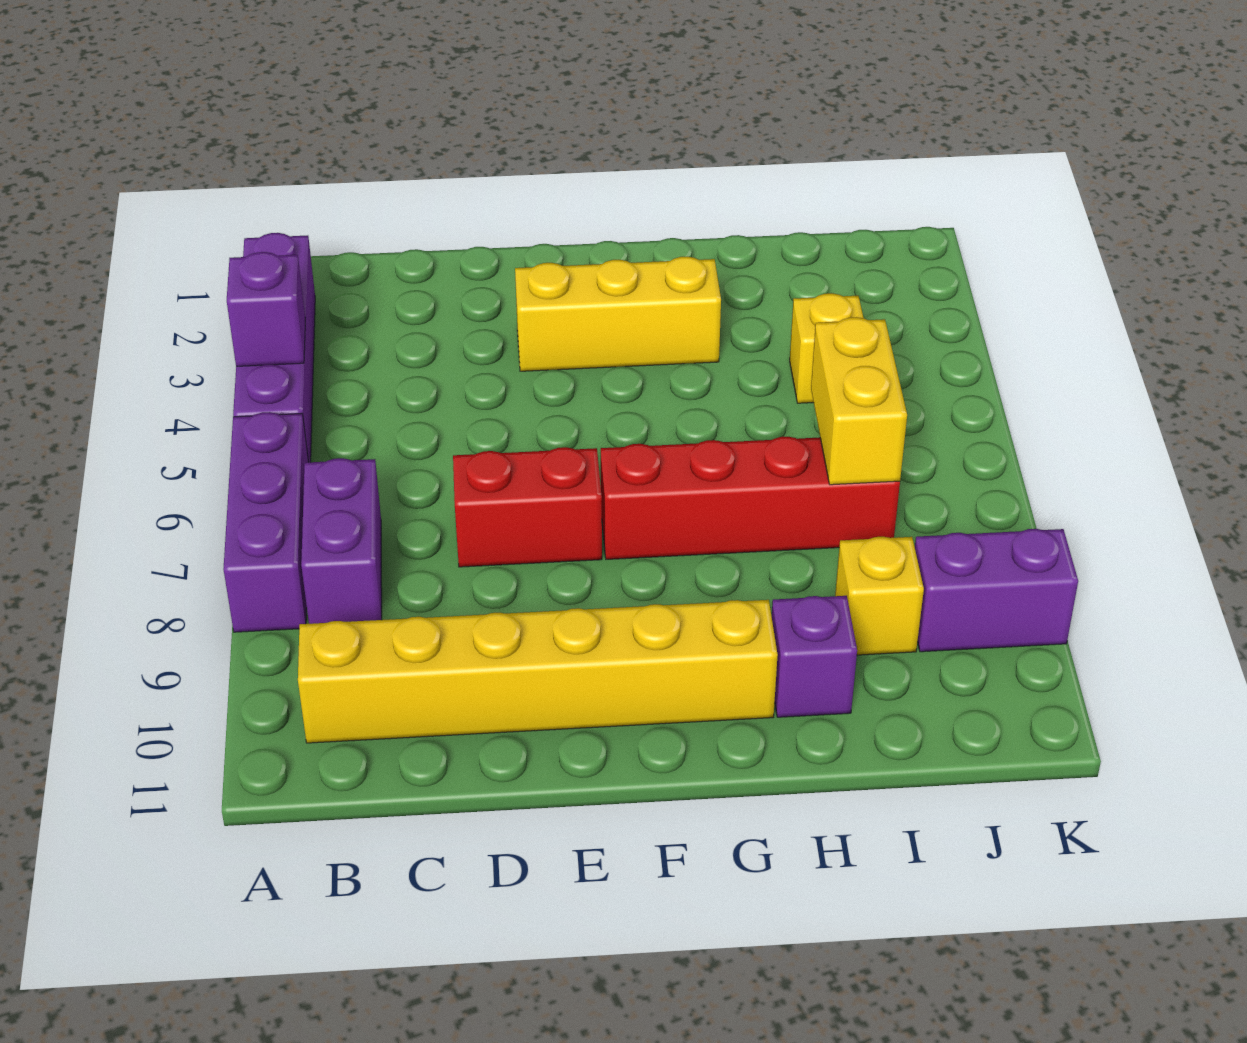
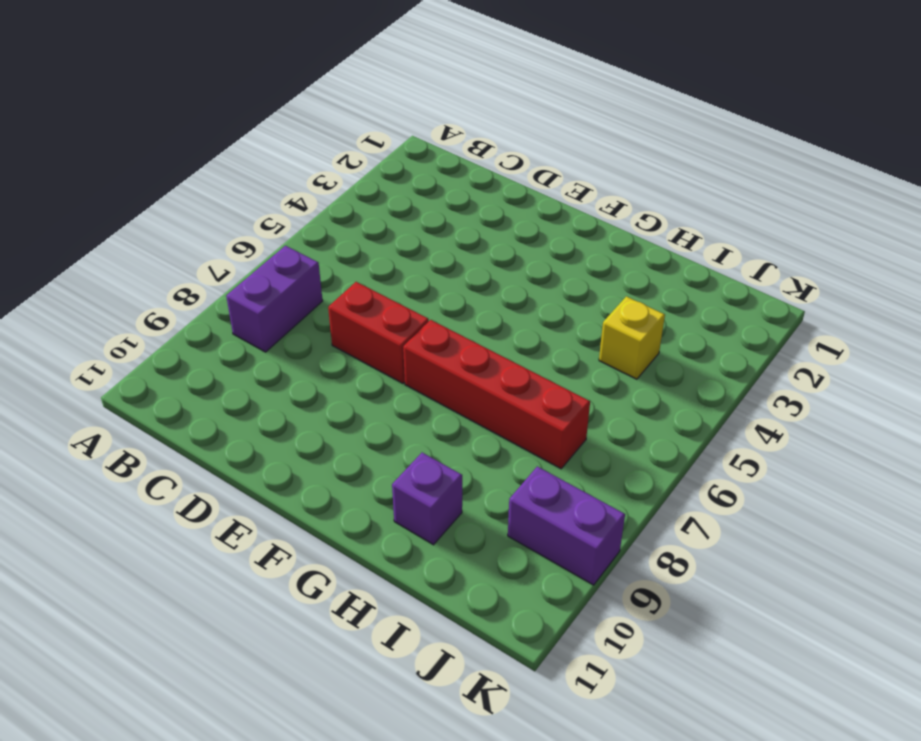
none -> purple brick A2:A5 level 1
none -> purple brick A6:A8 level 1
none -> yellow brick B10:G10 level 1

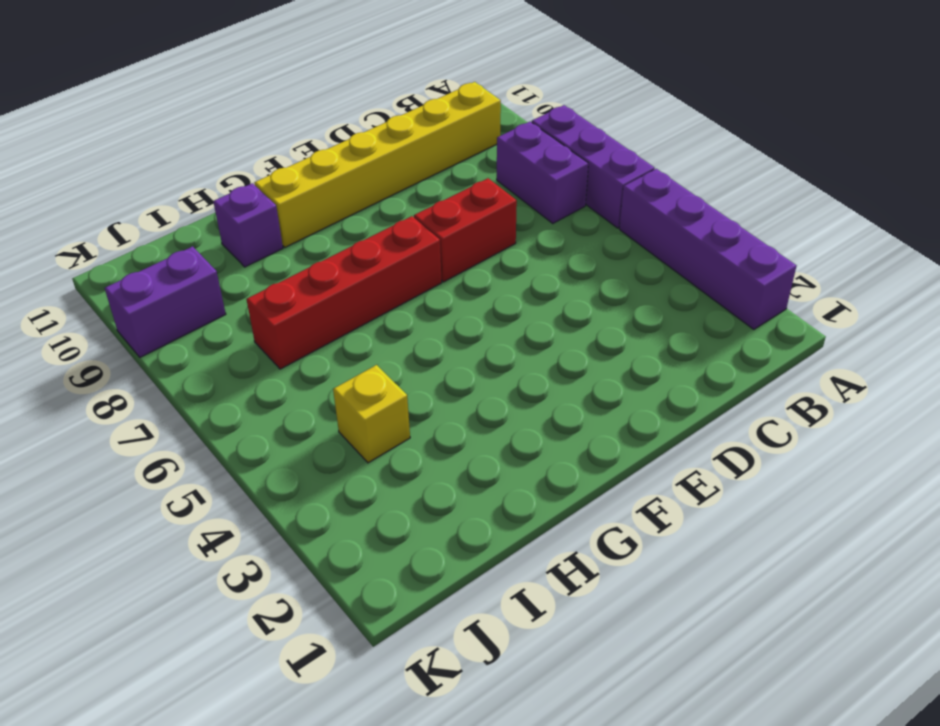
none -> yellow brick E3:G3 level 1
none -> yellow brick I9 level 1
none -> purple brick A4 level 2

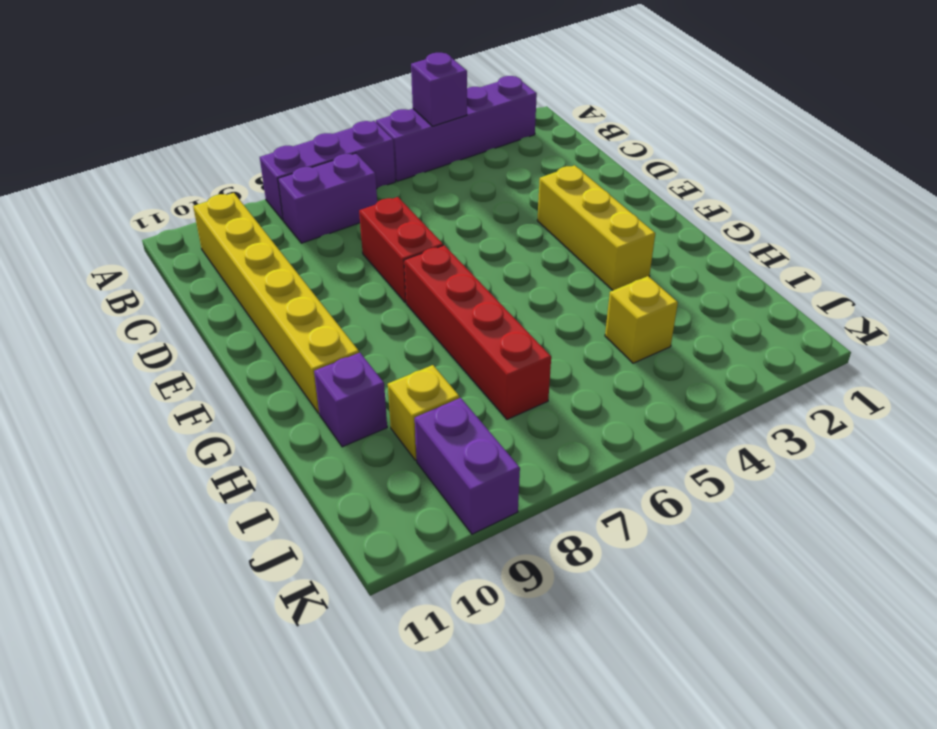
none -> yellow brick I6:I7 level 2

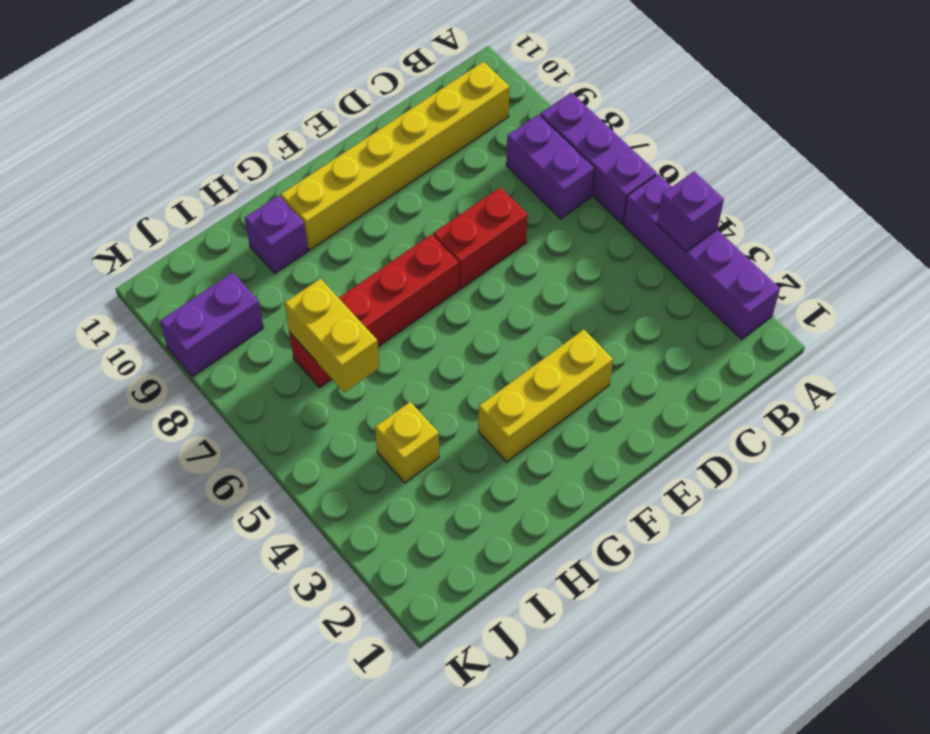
none -> yellow brick I9 level 1

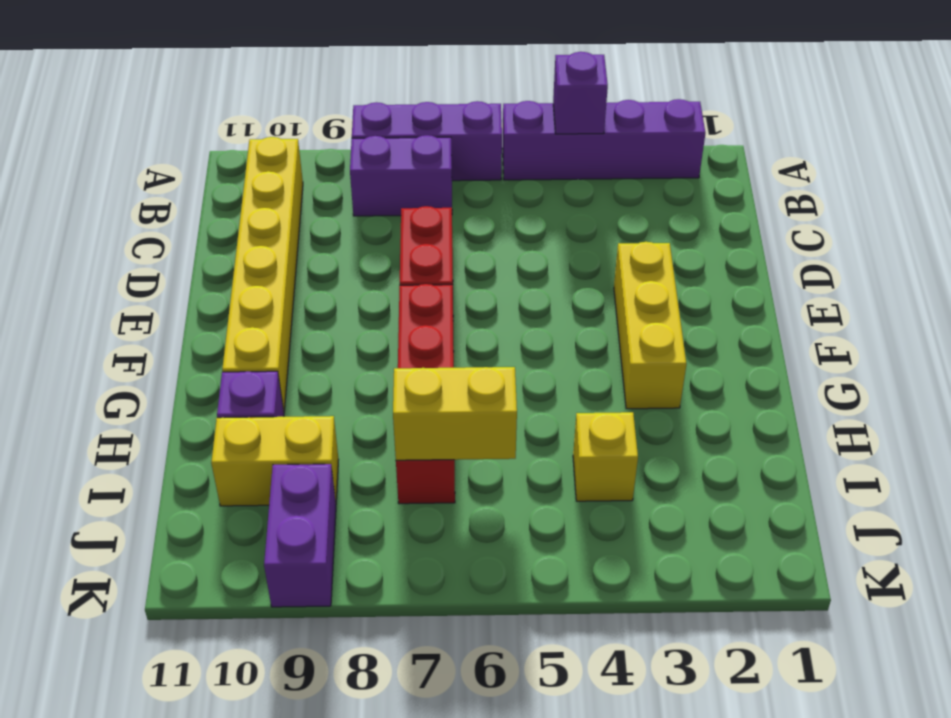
yellow brick I9:I10 level 1 -> yellow brick I9 level 1

